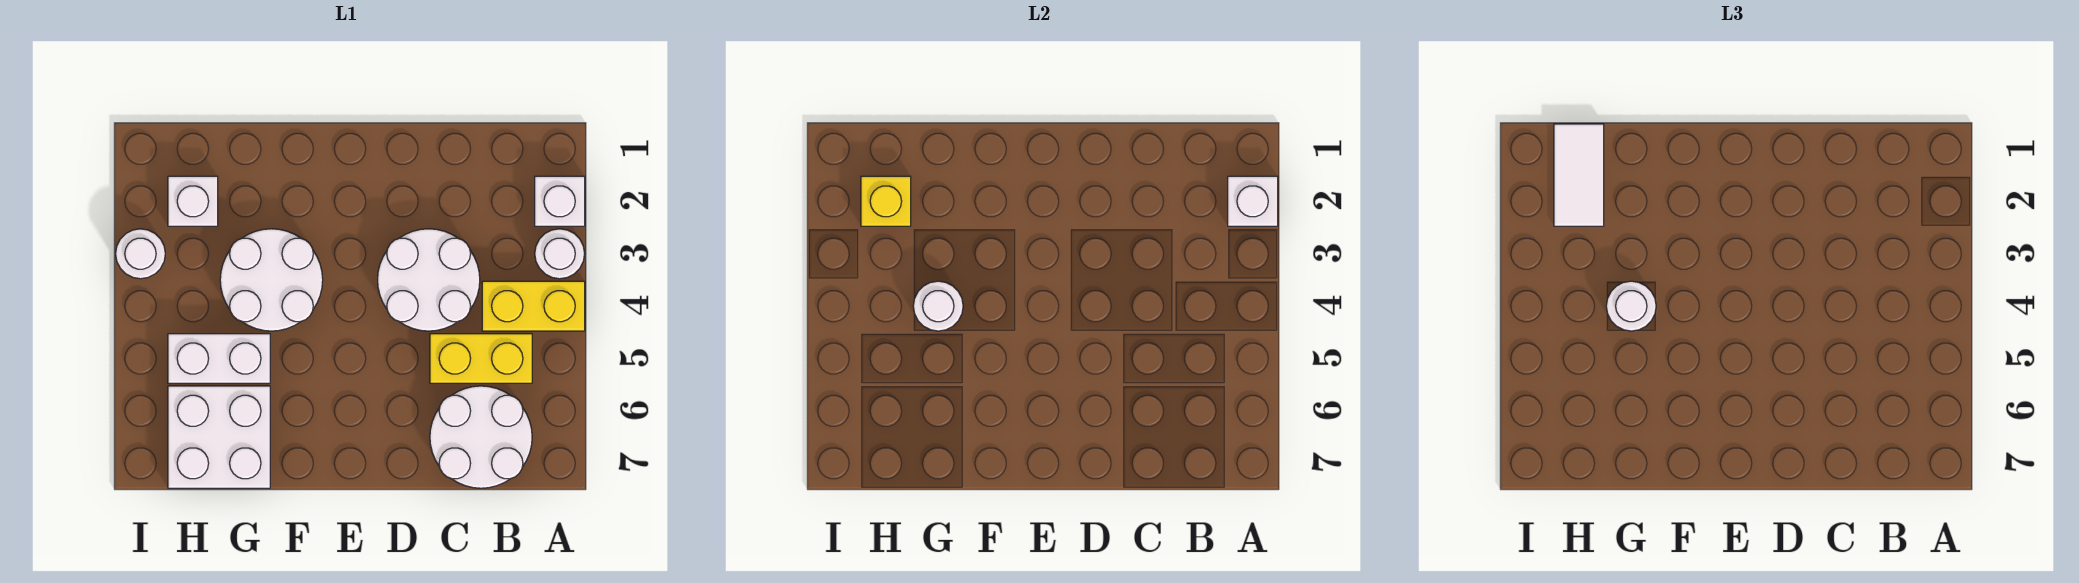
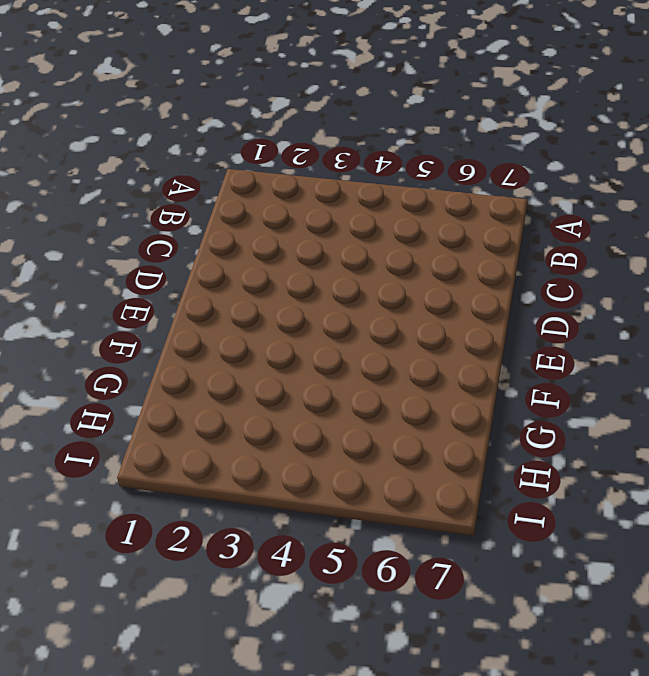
none -> white brick A2 level 1
none -> white round brick A3 level 1
none -> yellow brick A4:B4 level 1

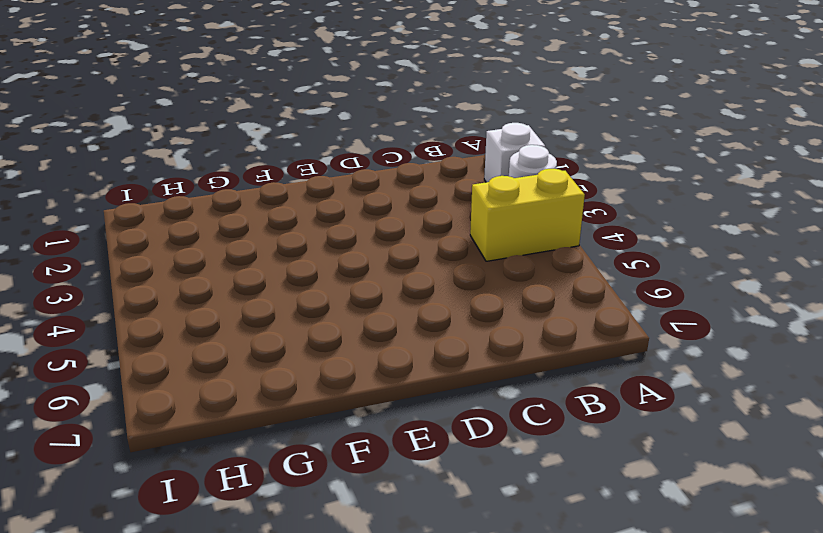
none -> yellow brick B5:C5 level 1
none -> white round brick B6:C7 level 1
none -> white round brick C3:D4 level 1

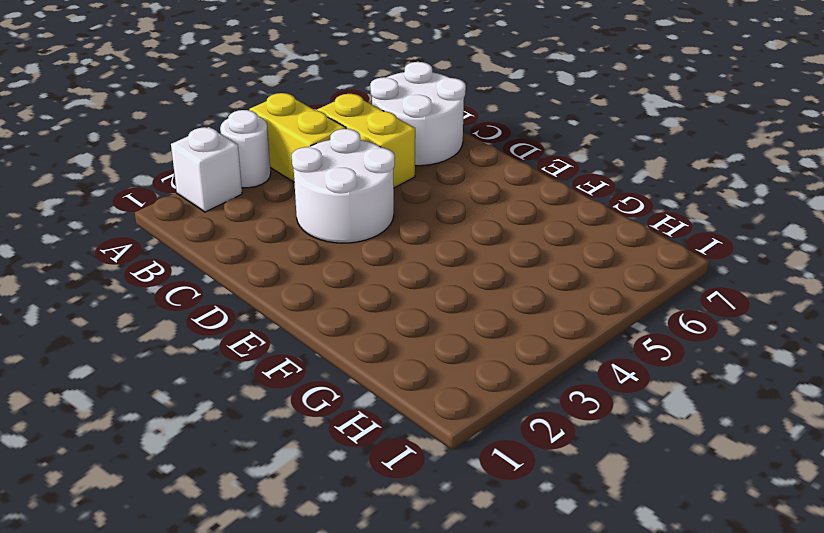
none -> white round brick F3:G4 level 1
none -> white brick G5:H5 level 1
none -> white brick G6:H7 level 1

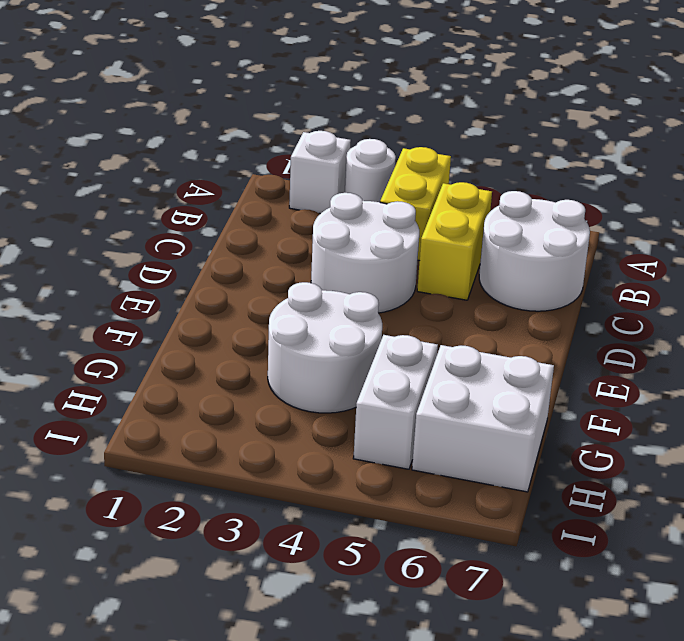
none -> white brick H2 level 1
none -> white round brick I3 level 1
none -> white brick A2 level 2

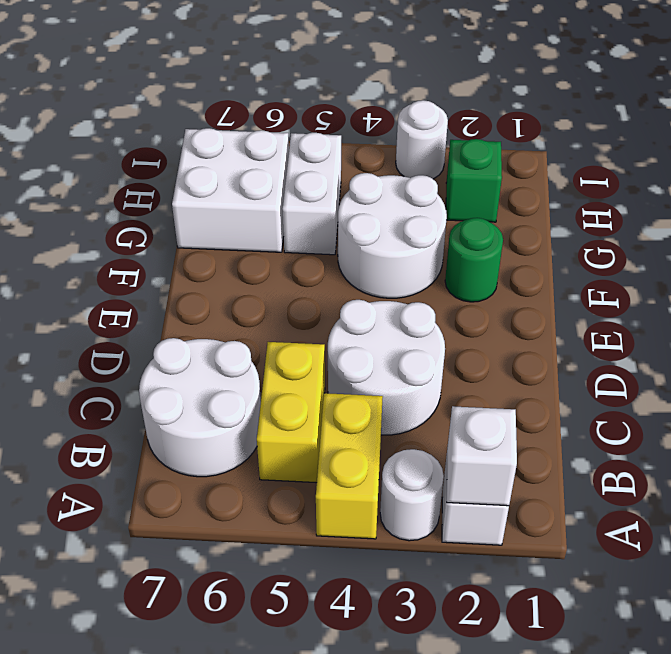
green round brick F2 level 1 -> none
green brick H2 level 1 -> white brick H2 level 1
none -> white round brick G4 level 2
none -> yellow brick H2 level 2
none -> white round brick G4 level 3

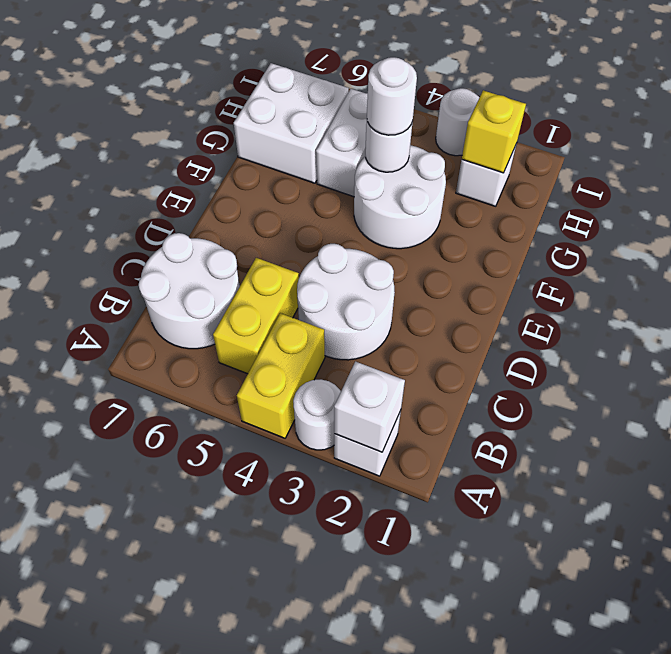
none -> white tile H1:H2 level 3

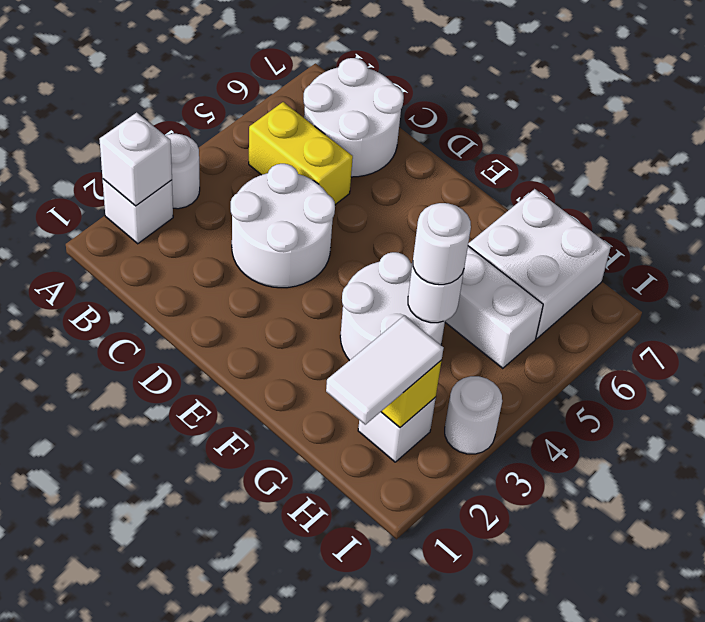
none -> yellow brick A4:B4 level 1

